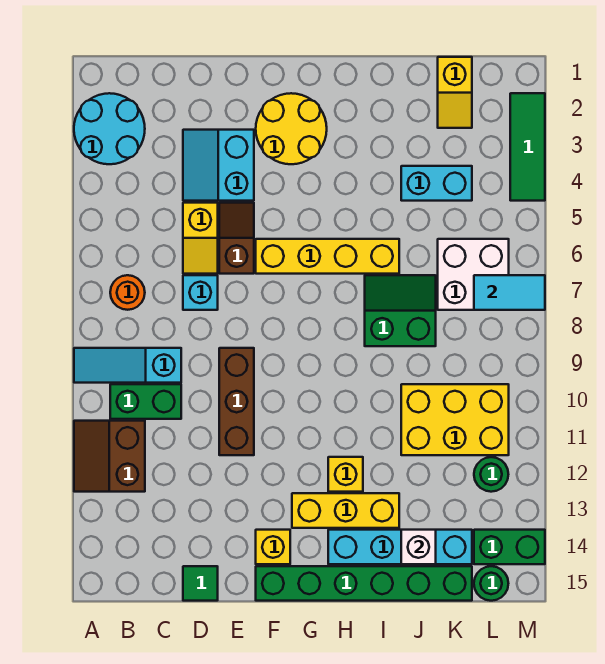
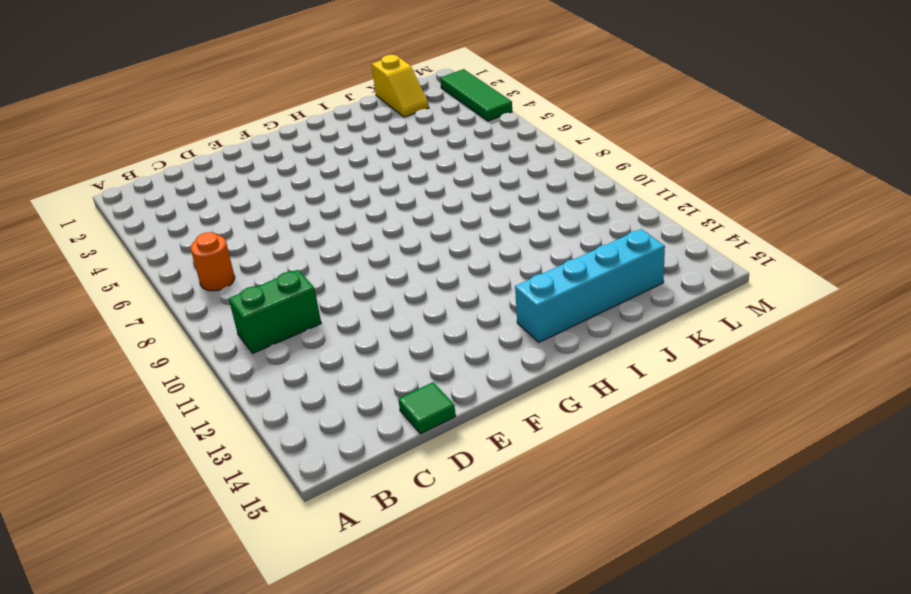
none -> cyan round brick A2:B3 level 1
none -> cyan slope A9:C9 level 1 top C
none -> brown slope A11:B12 level 1 top B

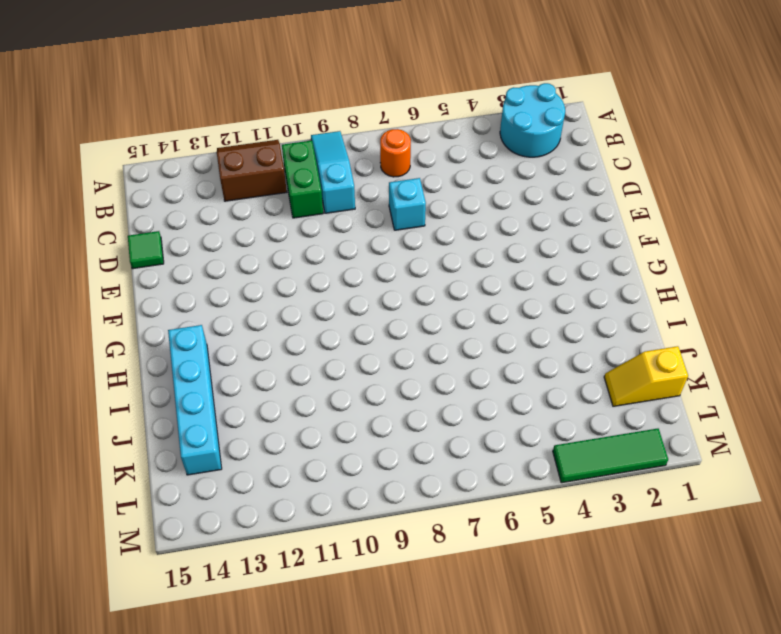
none -> cyan slope D3:E4 level 1 top E
none -> yellow slope D5:D6 level 1 top 5
none -> brown slope E5:E6 level 1 top 6

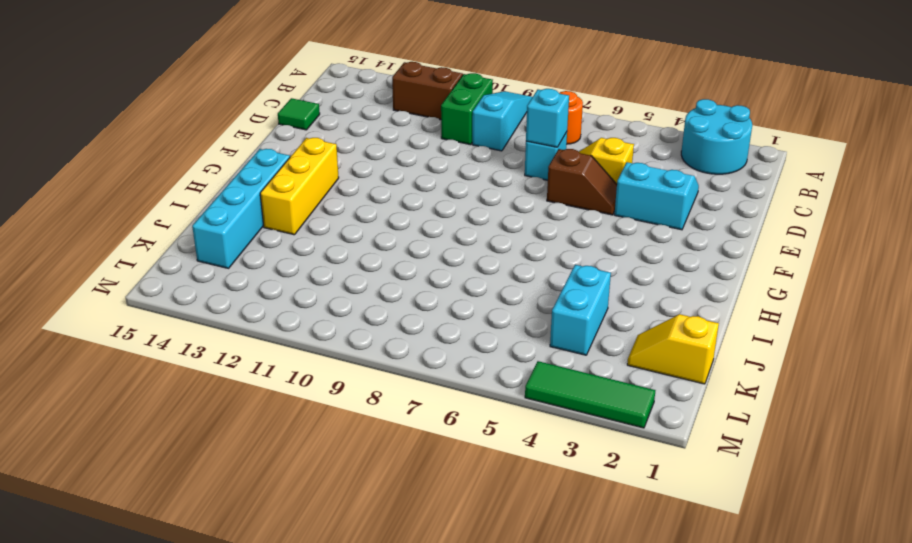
cyan brick D7 level 2 -> none
none -> brown brick E9:E11 level 1
none -> yellow round brick F2:G3 level 1
none -> yellow brick F6:I6 level 1

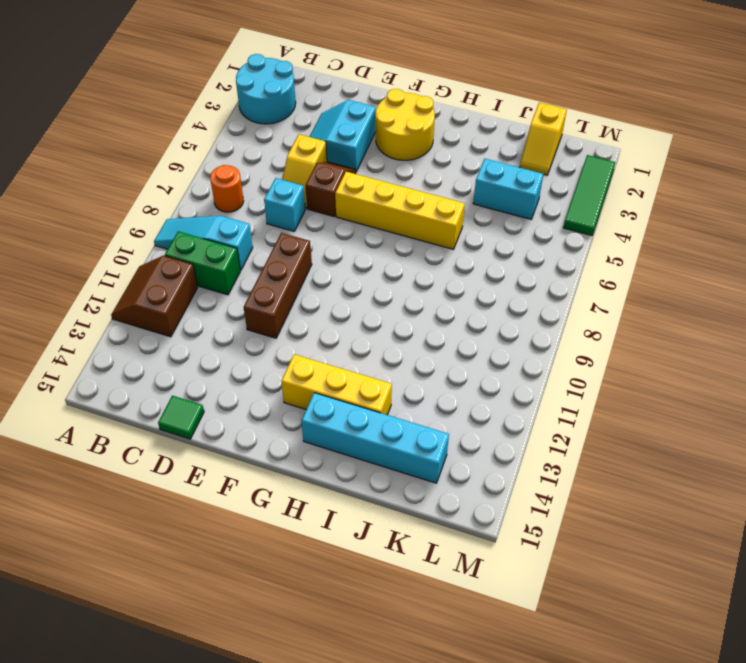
none -> yellow brick F14 level 1
none -> green brick F15:K15 level 1
none -> yellow brick H12 level 1

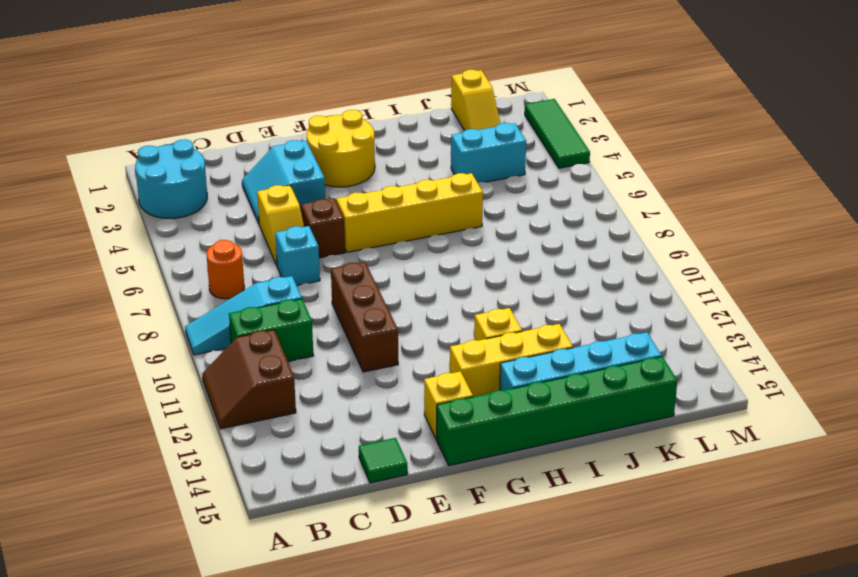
none -> green slope I7:J8 level 1 top 8
none -> yellow brick J10:L11 level 1
none -> white brick K6:L7 level 1

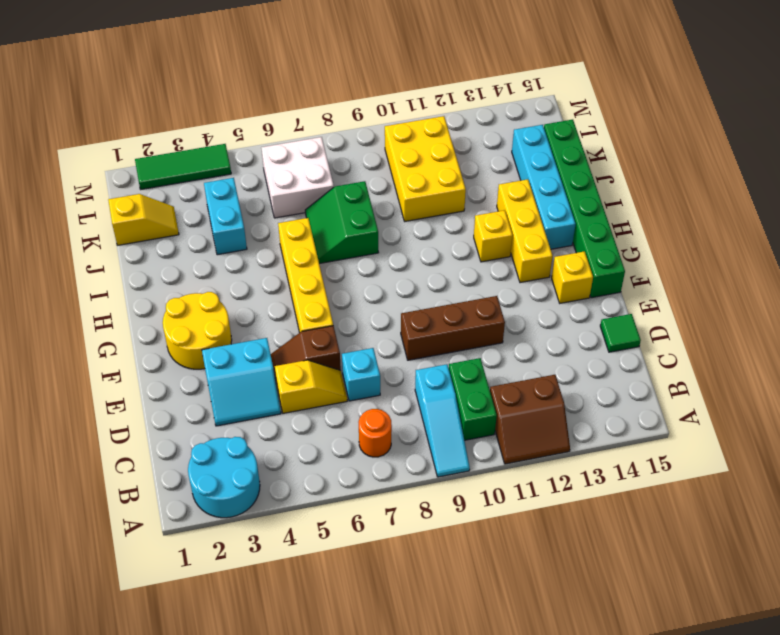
none -> green round brick L12 level 1
none -> green brick L14:M14 level 1
none -> green round brick L15 level 1

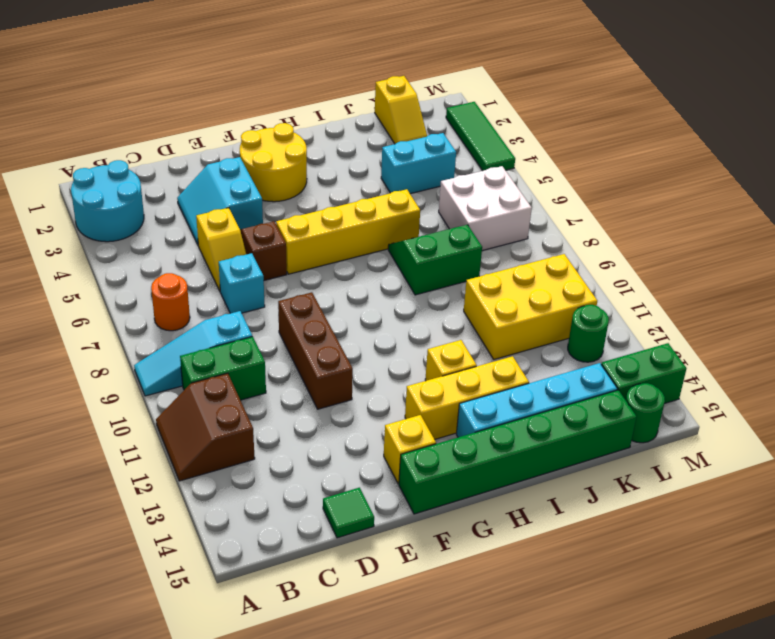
none -> white brick J14 level 2
none -> cyan tile L7:M7 level 2

